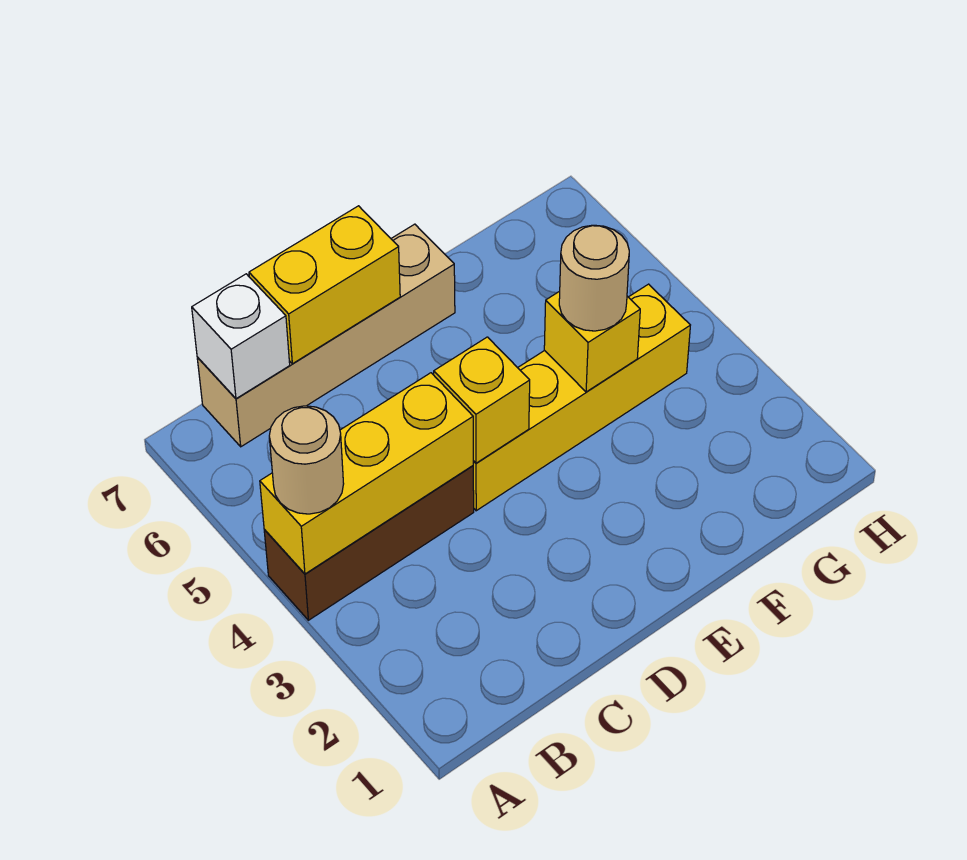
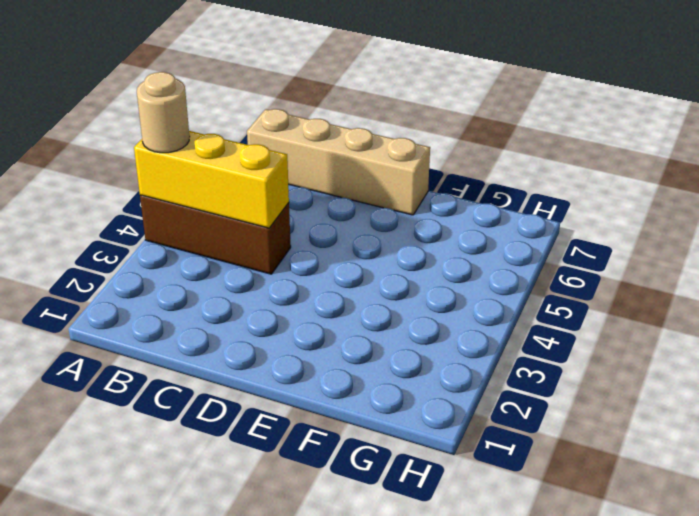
none -> yellow brick D4:G4 level 1
none -> white brick B7 level 2

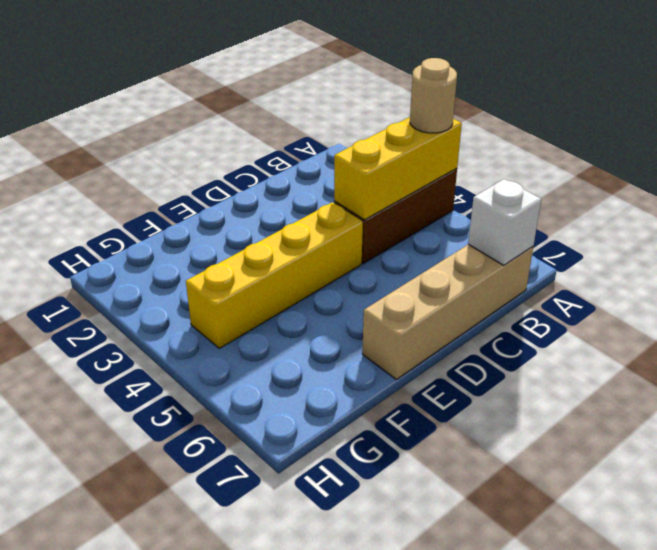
none -> yellow brick C7:D7 level 2
none -> yellow brick D4 level 2

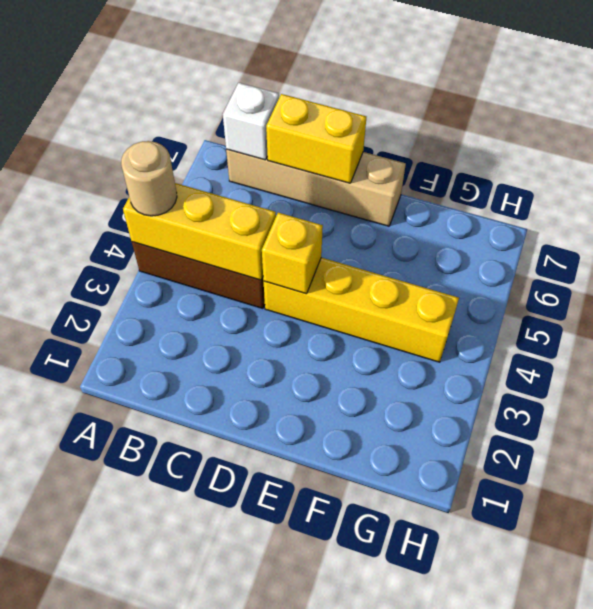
none -> yellow brick F4 level 2
none -> tan round brick F4 level 3

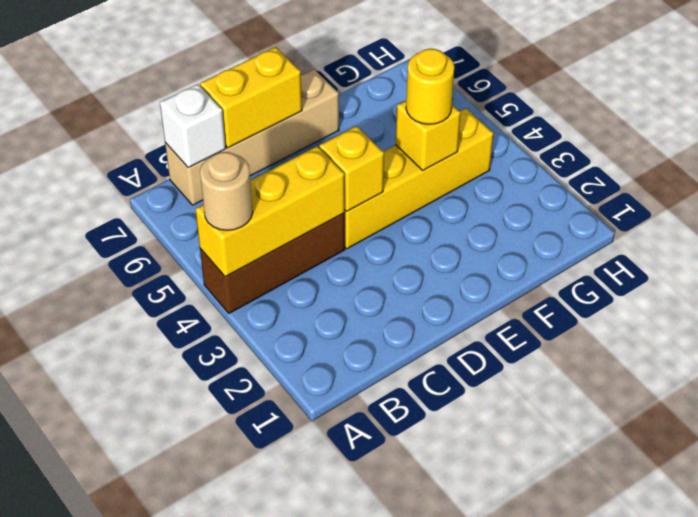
yellow round brick F4 level 3 -> tan round brick F4 level 3

